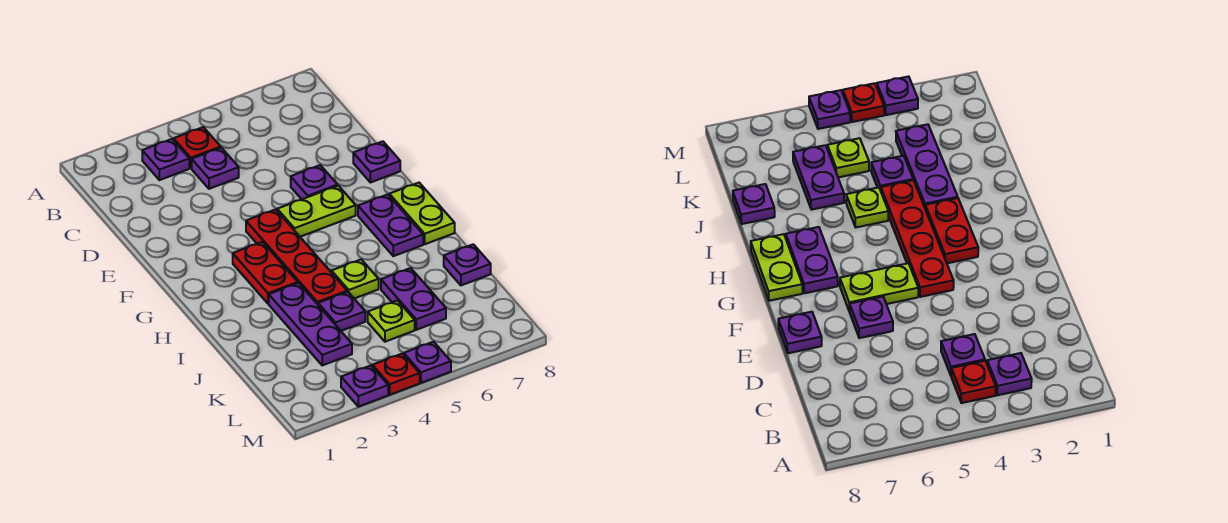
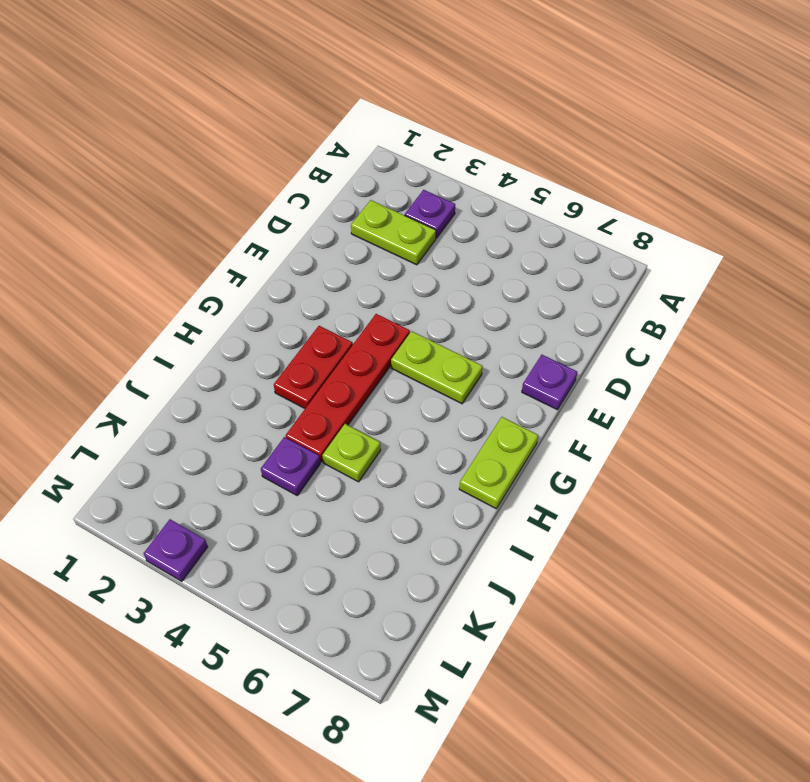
lime plate C2:C3 level 1 -> none
none -> red plate B4 level 1
none -> purple plate C4 level 1
none -> purple plate E6 level 1

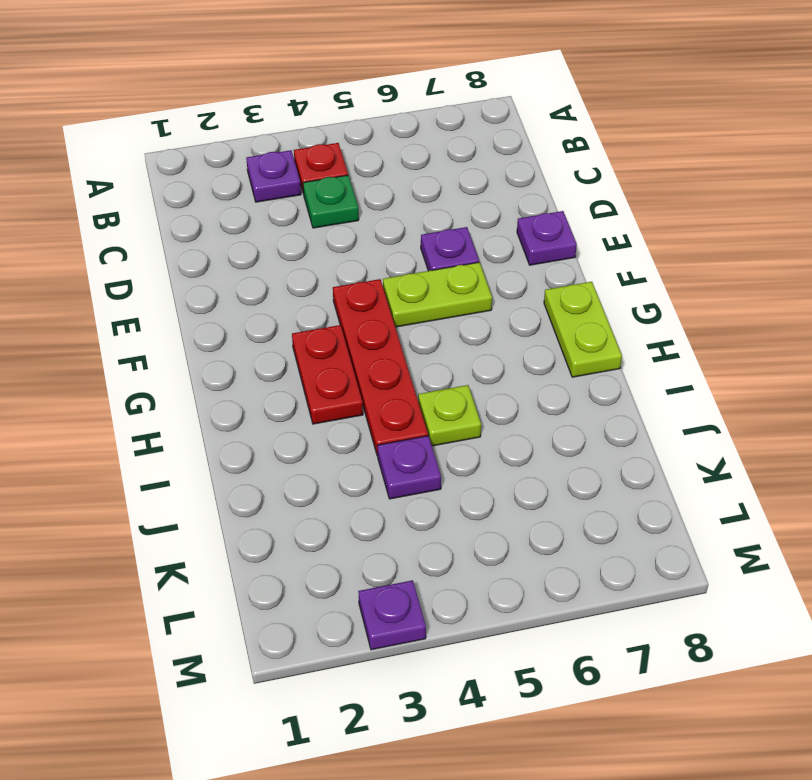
green plate C4 level 1 -> purple plate C4 level 1
none -> purple plate G7:H7 level 1
none -> purple plate I3:K3 level 1
none -> purple plate J6:K6 level 1

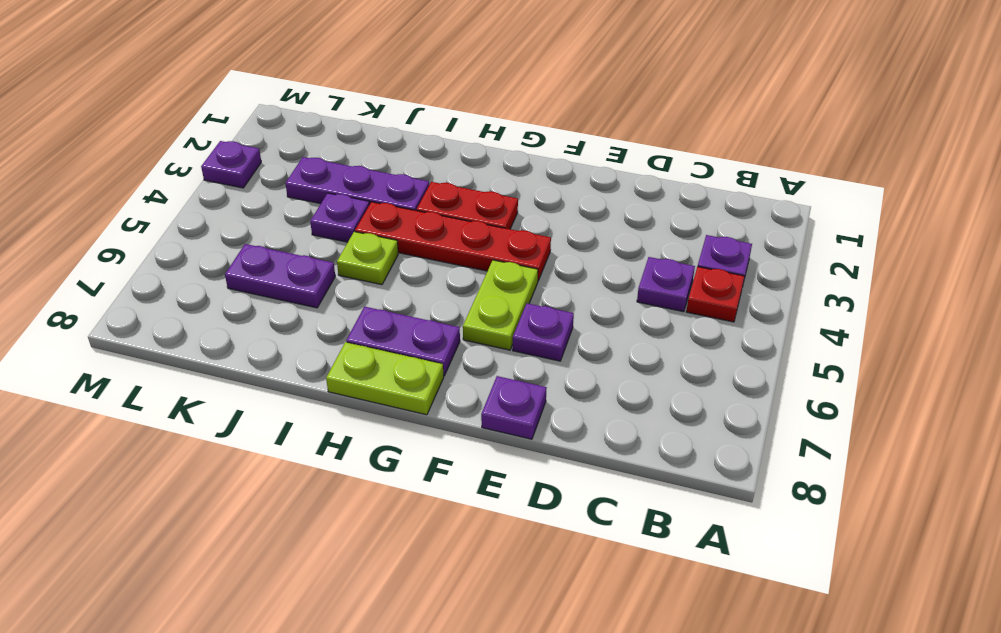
none -> purple plate J8 level 1
none -> lime plate K5 level 1
none -> red plate M4 level 1

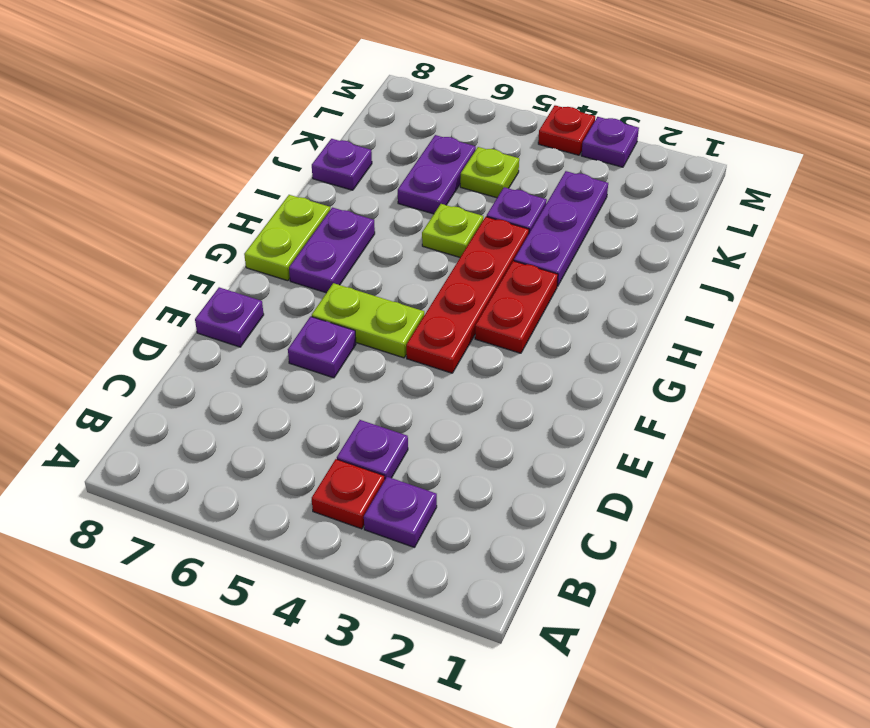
none -> purple plate M5 level 1

